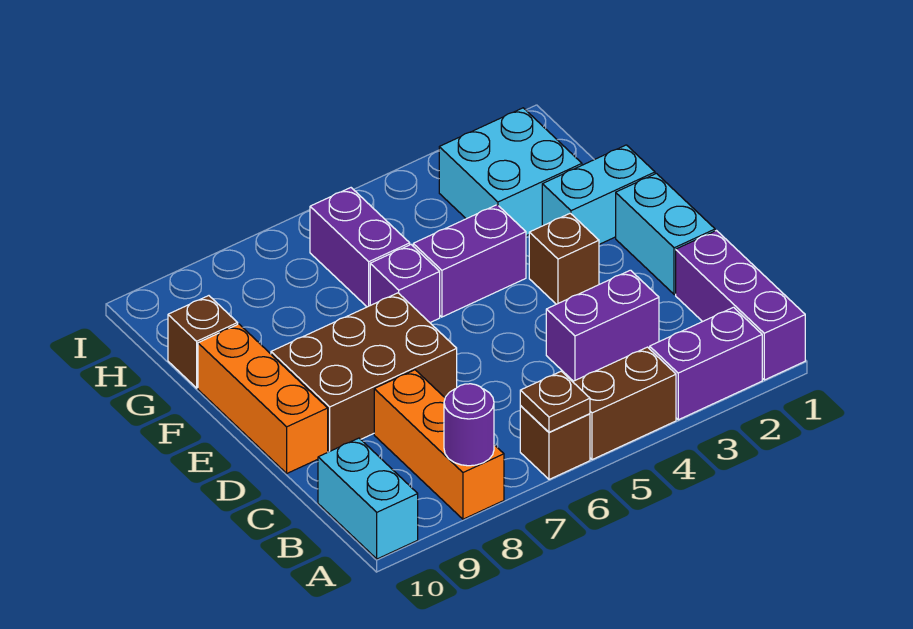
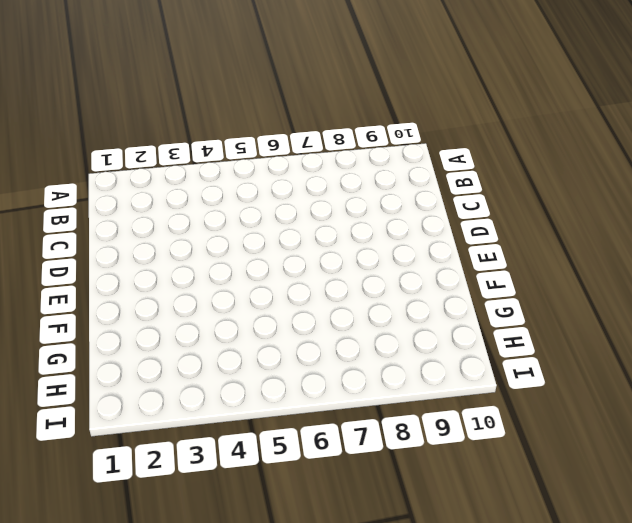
none -> purple brick A1:C1 level 1
none -> purple brick A2:A3 level 1
none -> brown brick A4:A5 level 1

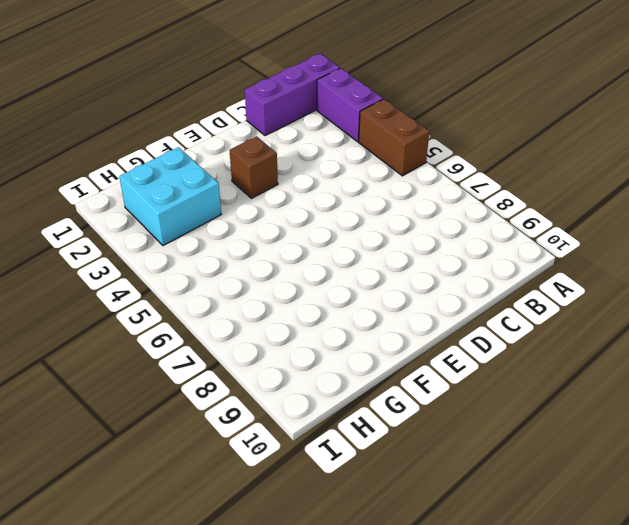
none -> brown brick A6 level 1
none -> orange brick A8:C8 level 1
none -> cyan brick A10:B10 level 1

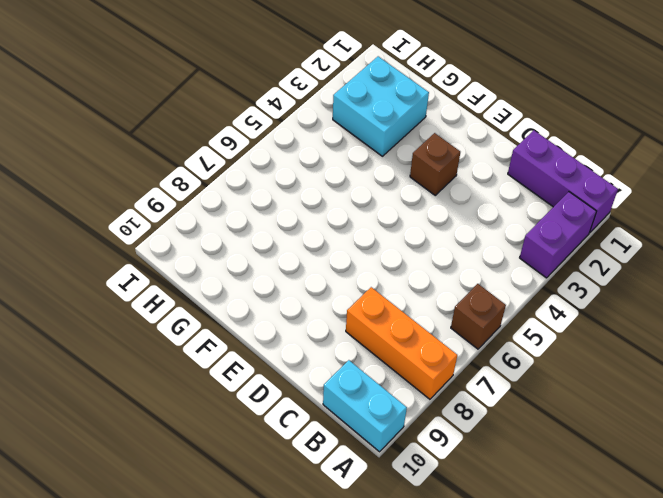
none -> brown brick A4:A5 level 1
none -> purple brick C3:C4 level 1
none -> cyan brick D1:E1 level 1

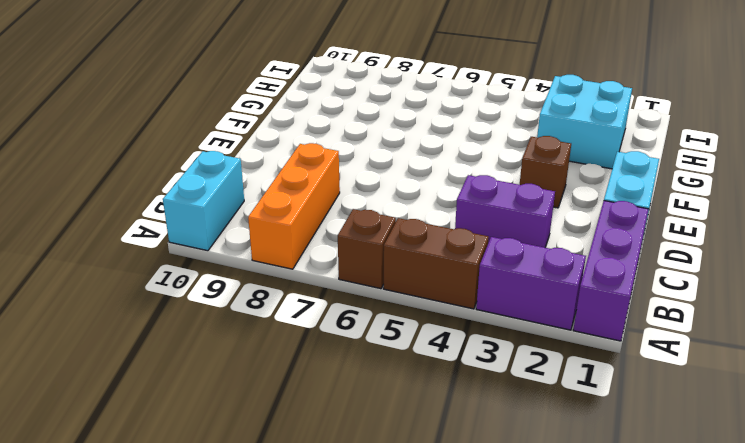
none -> brown brick D7:E9 level 1
none -> orange brick D10:F10 level 1
none -> cyan brick F1:F2 level 1

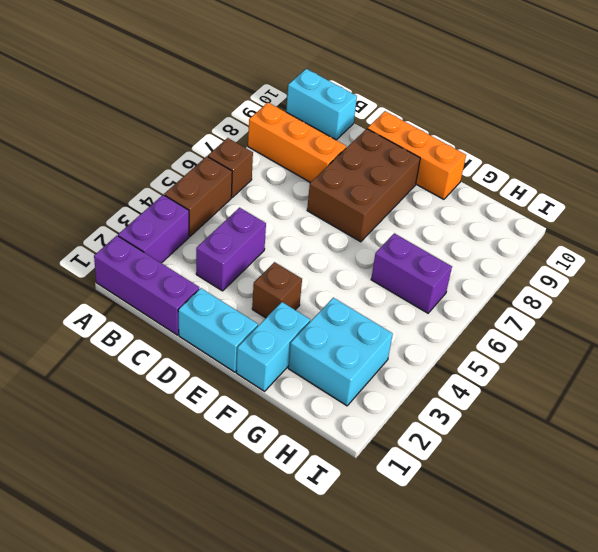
none -> purple brick F4:F5 level 1
none -> purple brick F6 level 1
none -> brown brick G10 level 1

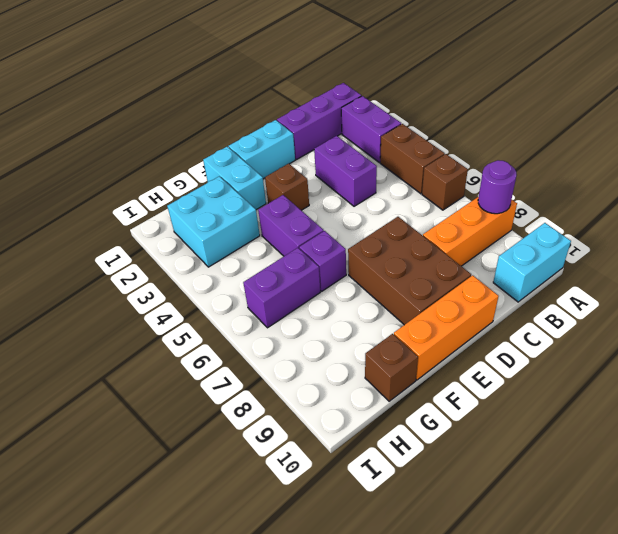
none -> brown plate A6 level 2

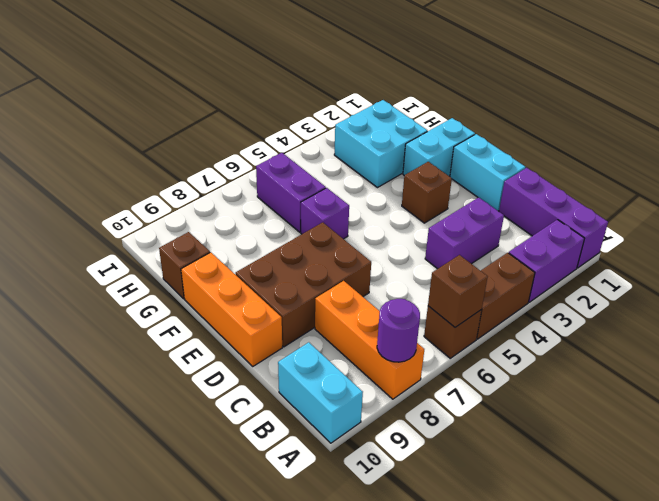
brown brick A6 level 2 -> brown plate A6 level 2
none -> purple brick F4:F5 level 1

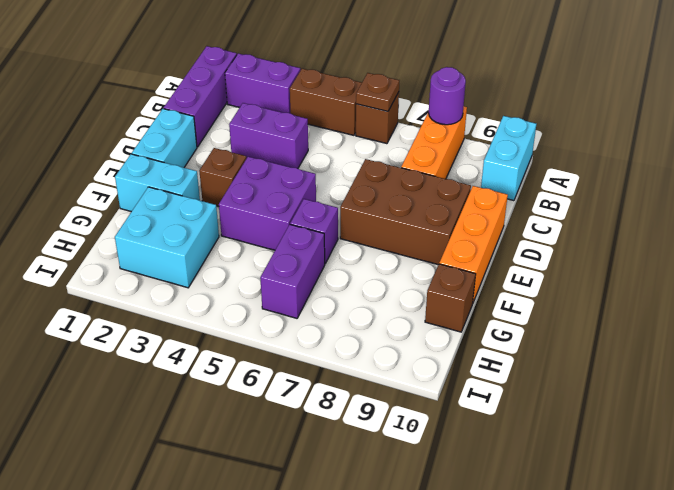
purple brick E4:F5 level 1 -> purple brick F4:F5 level 1

